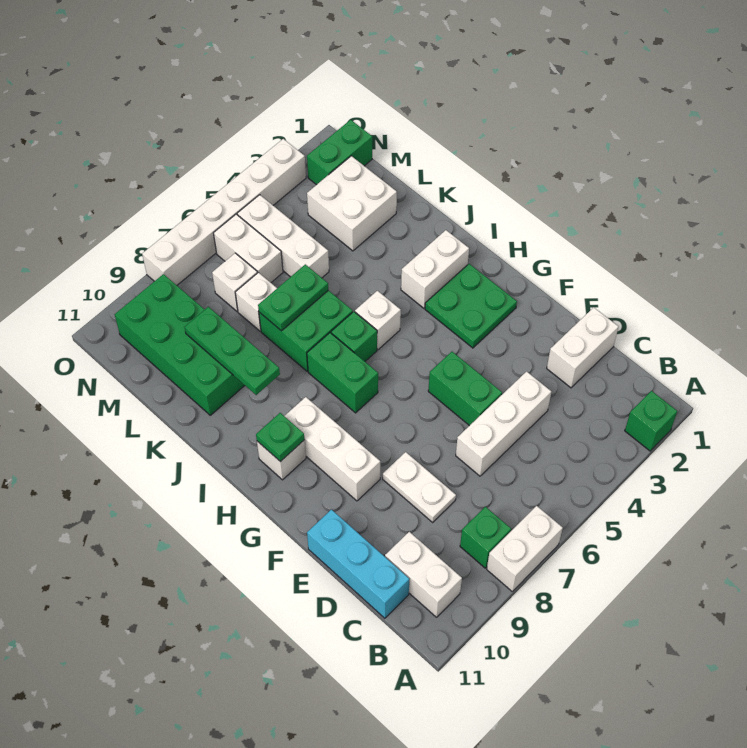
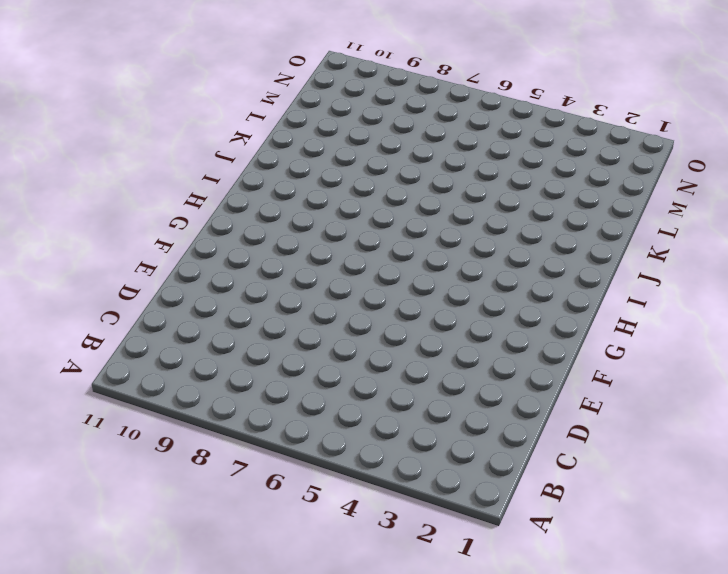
none -> green brick A2 level 1
none -> white brick A7:A8 level 1
none -> green brick B8 level 1

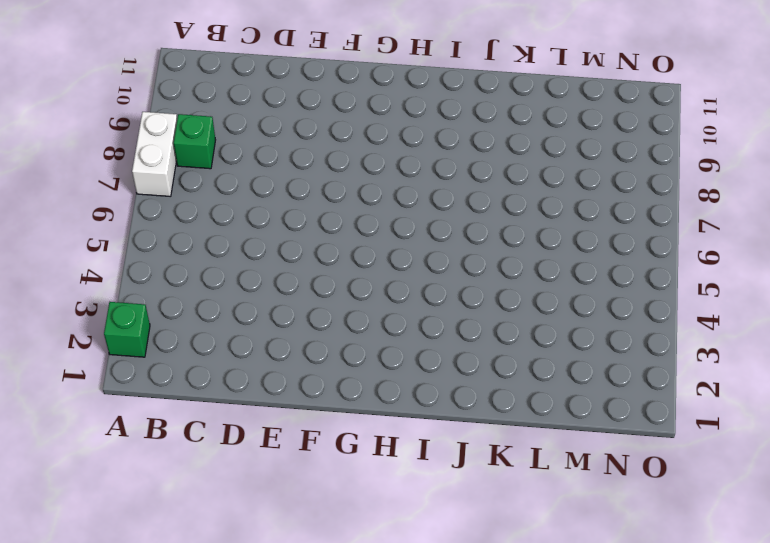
none -> white brick B10:C10 level 1
none -> cyan brick C11:E11 level 1
none -> white brick D1:D2 level 1

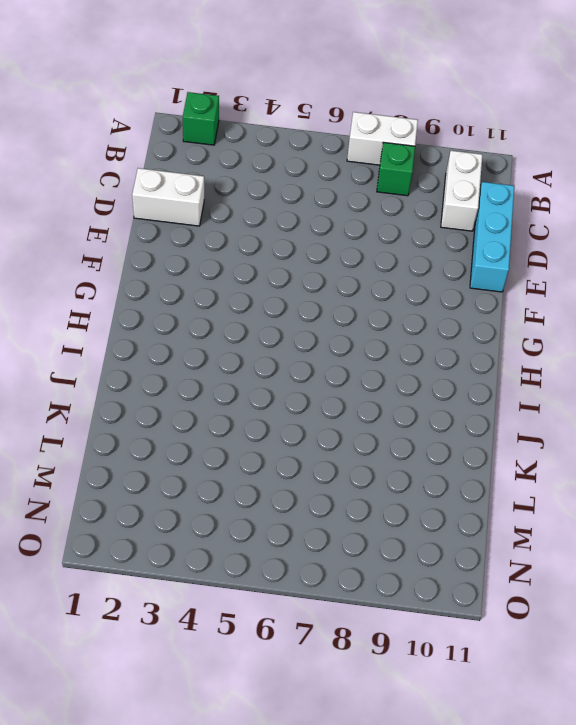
none -> white brick D4:D6 level 1
none -> white plate D8:E8 level 1
none -> green brick E5:F5 level 1

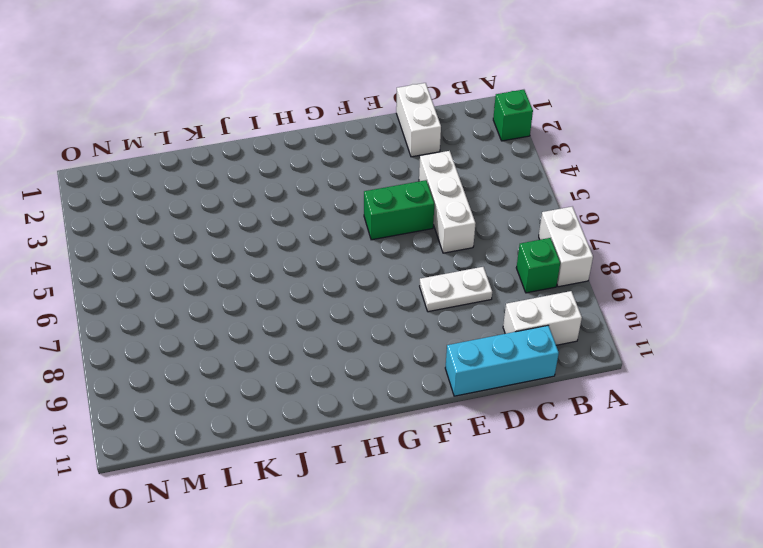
none -> white brick F9:H9 level 1
none -> green plate G2:H3 level 1
none -> green brick H7:I7 level 1

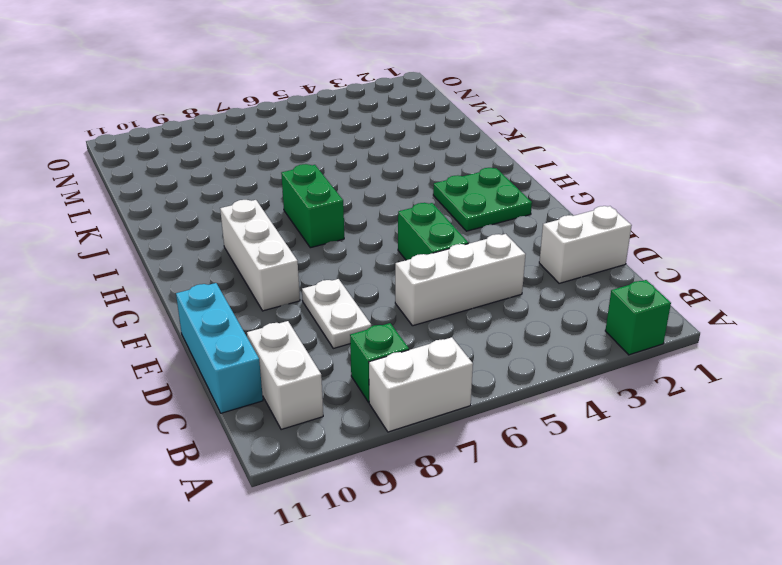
none -> white brick H10 level 1
none -> white brick I2:I3 level 1
none -> white brick I5 level 1

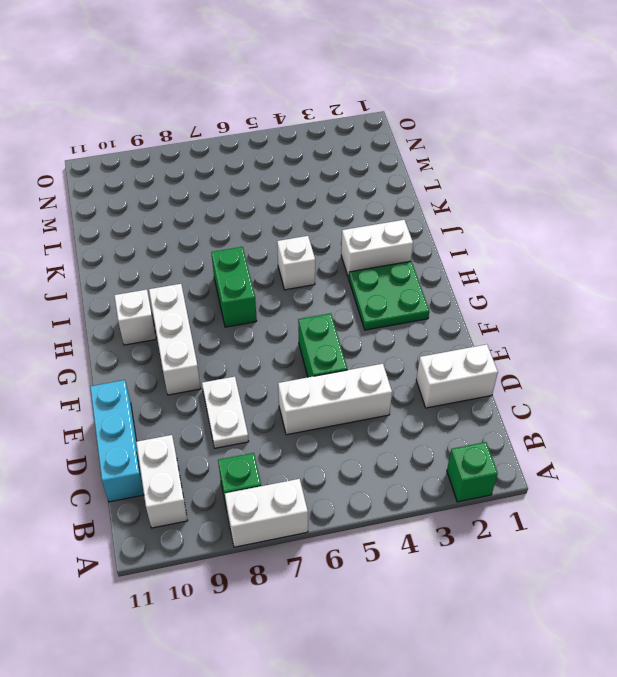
none -> green brick I6 level 1
none -> green brick J6:K7 level 1
none -> green brick K9:N10 level 1

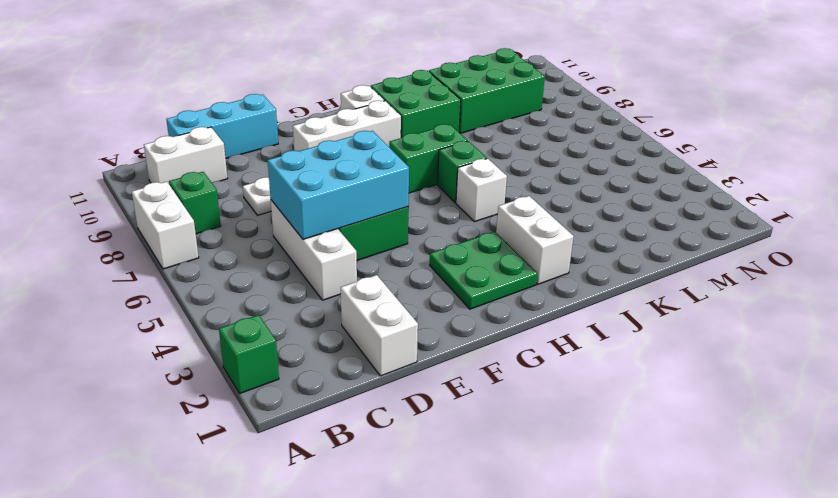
cyan brick D5:F6 level 2 -> none
green brick I9:J10 level 1 -> green brick J6:K7 level 1
green brick K9:M10 level 1 -> green brick K9:N10 level 1
none -> white brick L2:M3 level 1
none -> white brick L5:N5 level 1
none -> white brick L7 level 1

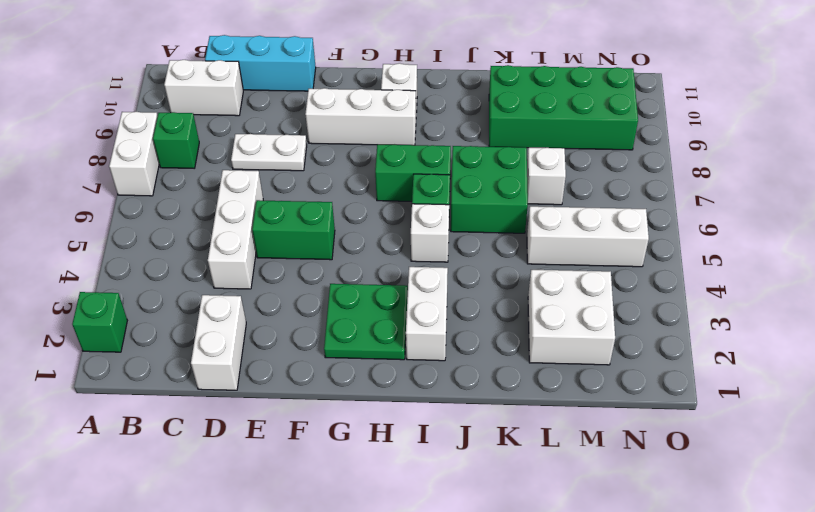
none -> white brick M6:N6 level 1
none -> white brick M7 level 1
none -> green brick N1:N2 level 1

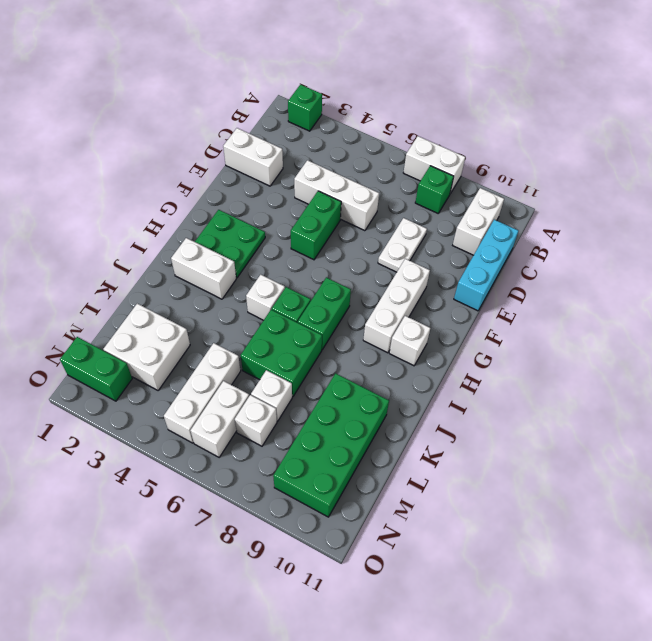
none -> white brick O3:O8 level 1
none -> green plate H10 level 2
none -> green plate J9:L9 level 2

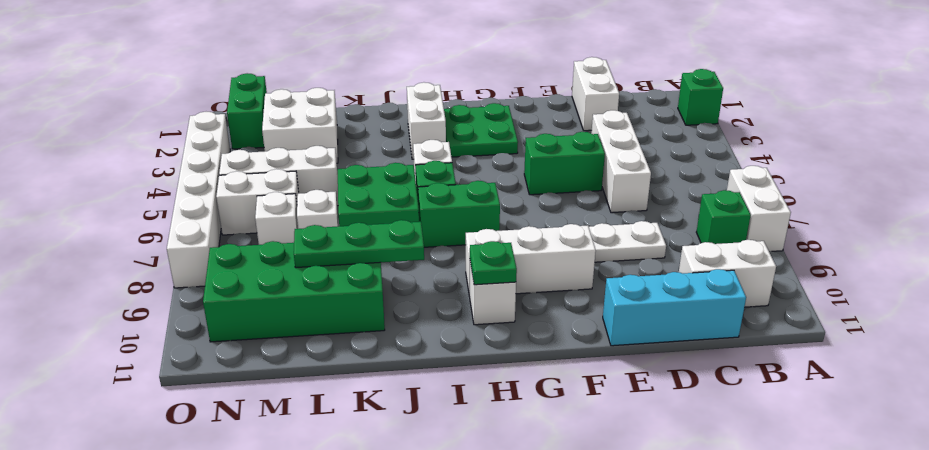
none -> green plate K6:K7 level 2

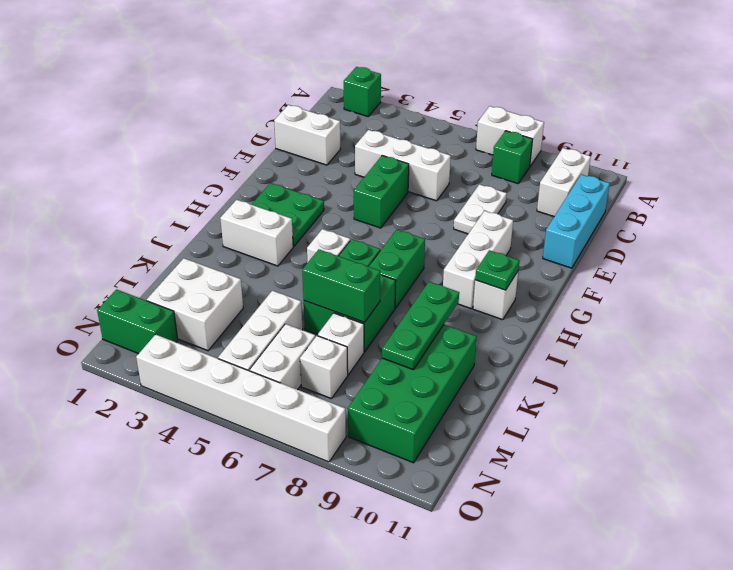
green brick K6:K7 level 2 -> green plate K6:K7 level 2

